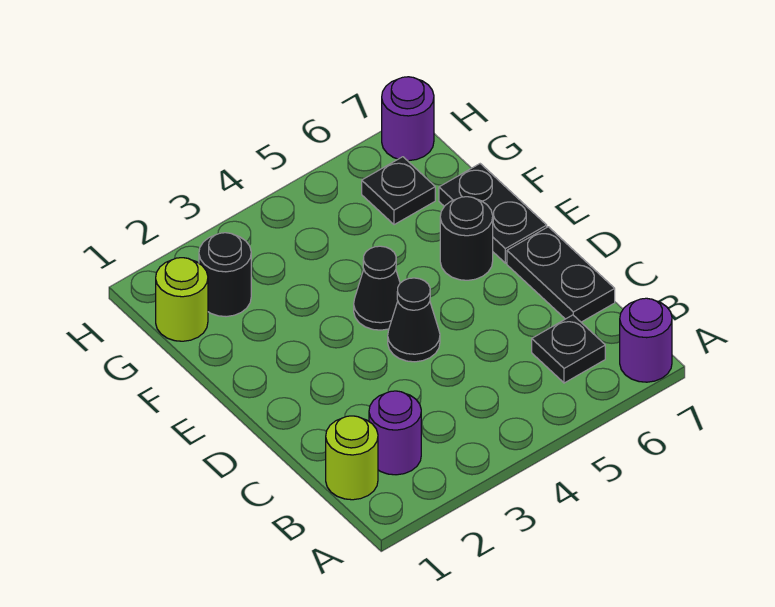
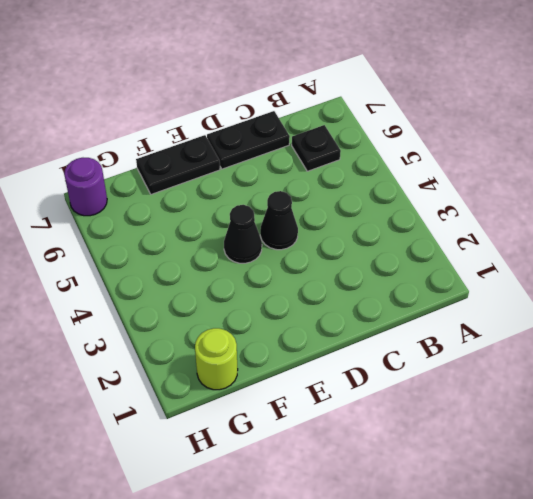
none -> purple round brick A7 level 1
none -> lime round brick B1 level 1
none -> purple round brick B2 level 1

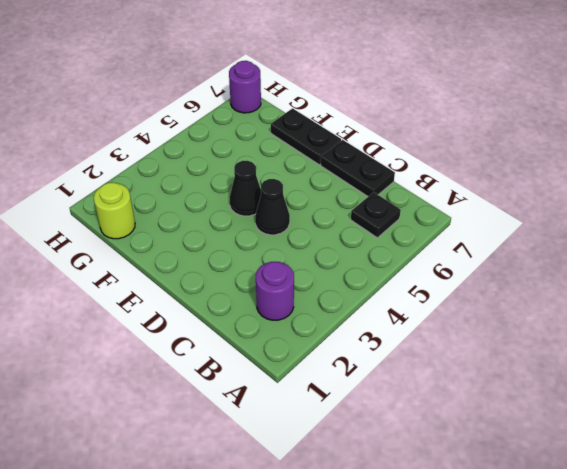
none -> purple round brick A7 level 1
none -> lime round brick B1 level 1
none -> black round brick E6 level 1

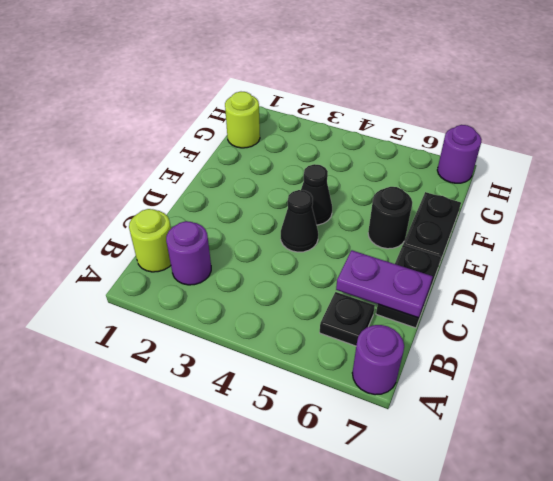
purple plate C6:C7 level 2 -> none
none -> black round brick G2 level 1
none -> black plate G6 level 1

